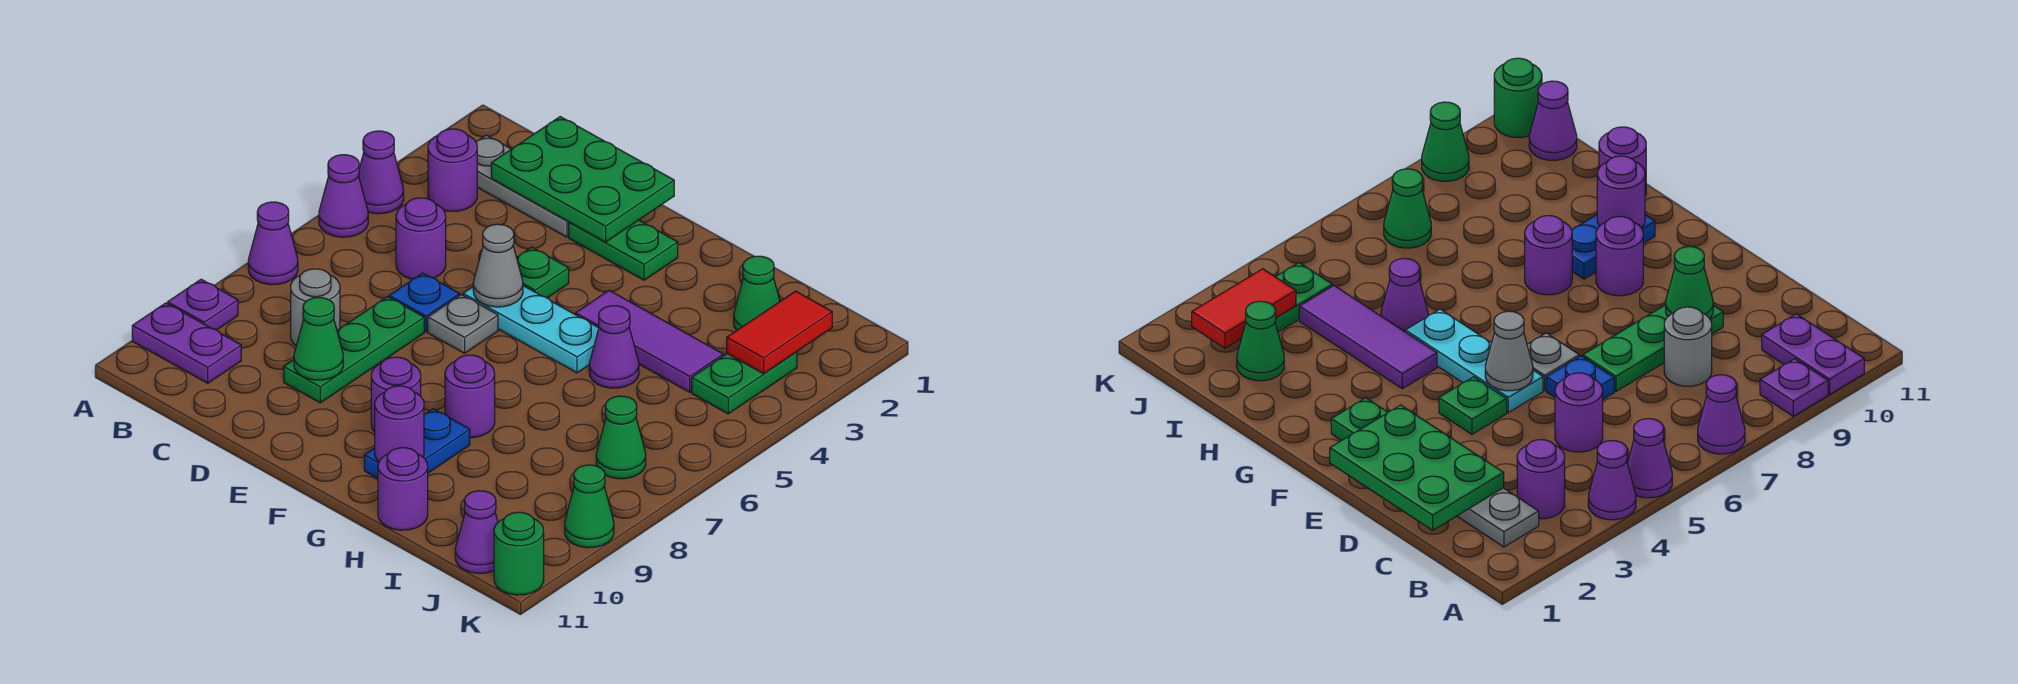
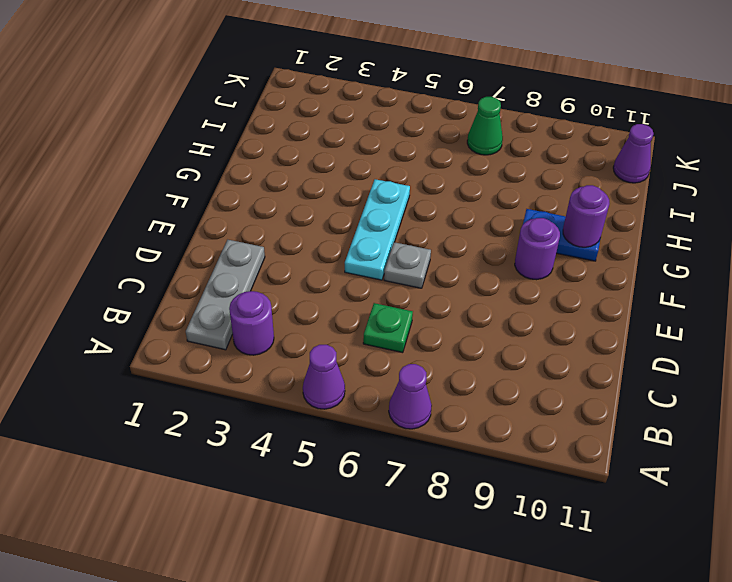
green plate C6 level 1 -> green plate E4 level 1
none -> purple cone A4 level 1
none -> purple plate A9 level 1
none -> purple plate A10:B10 level 1
none -> purple round brick C5 level 1

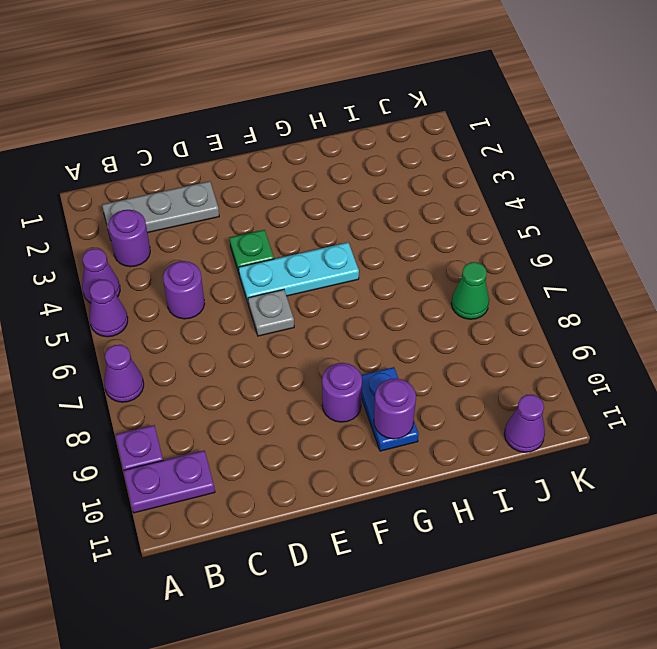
none -> grey round brick C8 level 1
none -> blue plate D6 level 1
none -> green plate D7:D9 level 1
none -> green plate E2:F2 level 1

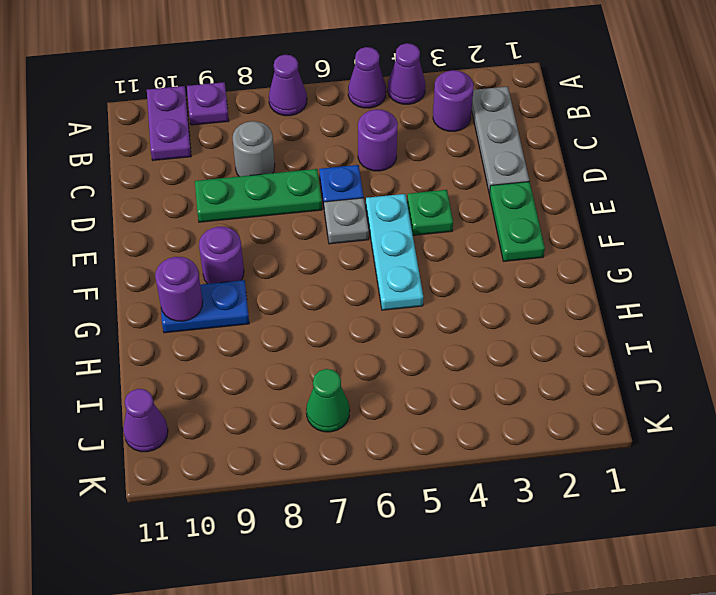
none -> purple tile G4:I4 level 1
none -> purple round brick G8 level 1
none -> purple cone H5 level 1
none -> purple round brick H11 level 1

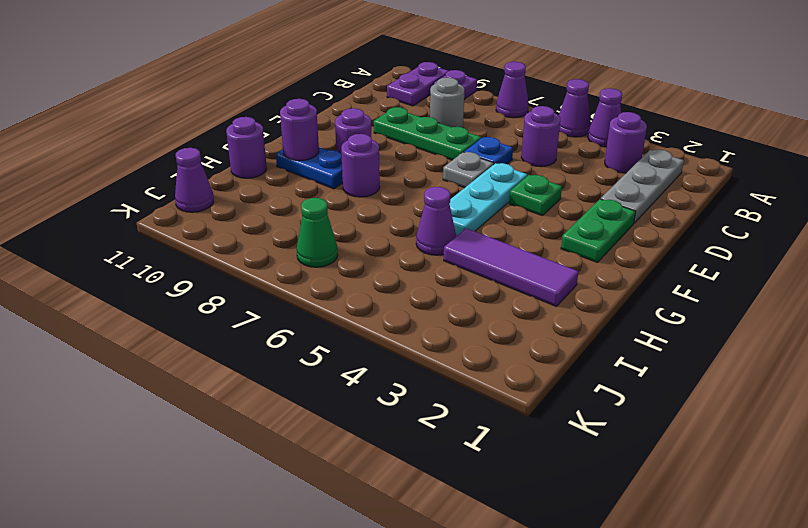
purple tile H2:H4 level 1 -> purple tile G4:I4 level 1
none -> green cone I2 level 1
none -> green plate J3:J4 level 1
none -> green cone K9 level 1
none -> green round brick K11 level 1

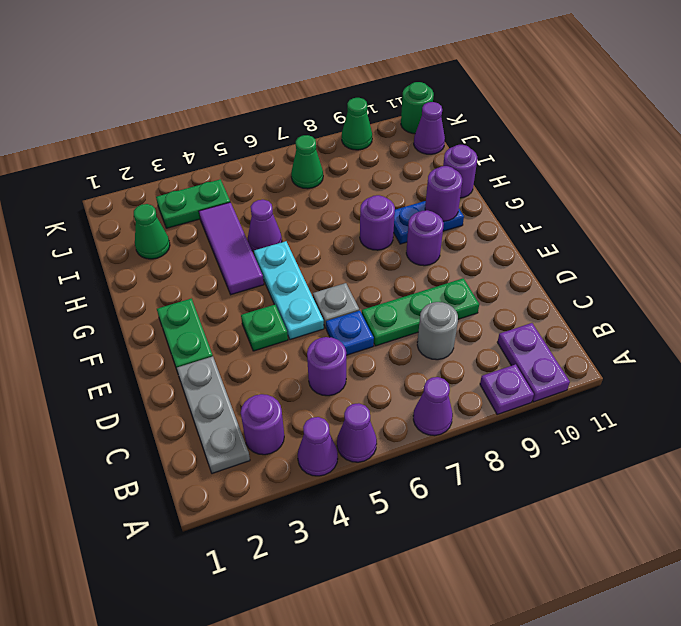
none -> green plate C1:E2 level 2
none -> green cone D9 level 2
none -> grey cone E5 level 2
none -> red tile J2:J3 level 2

